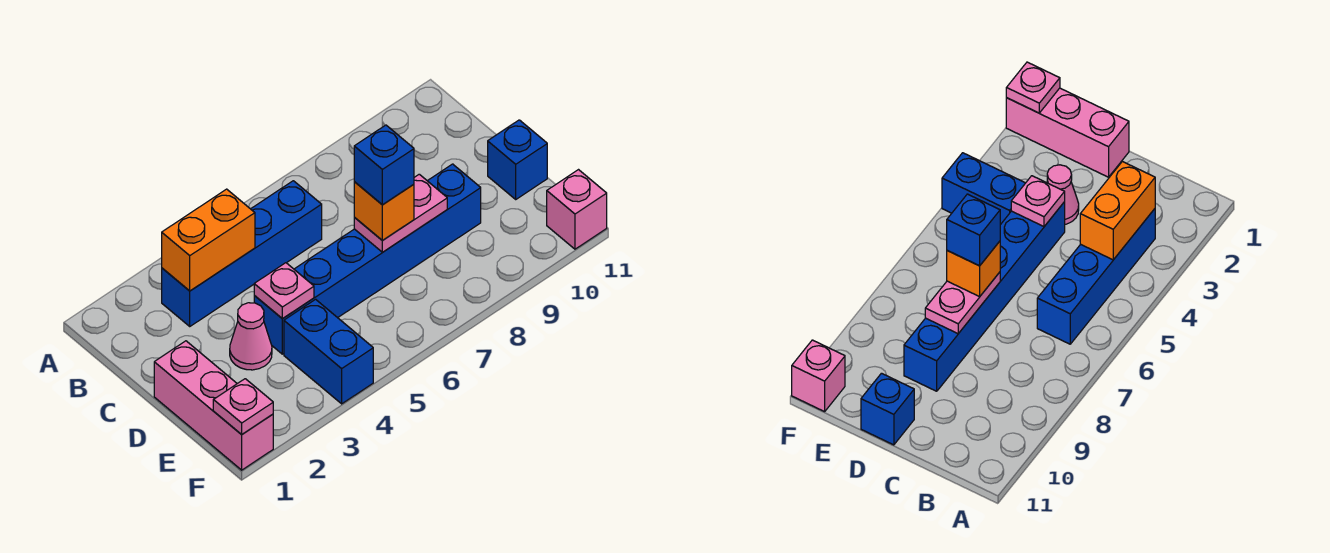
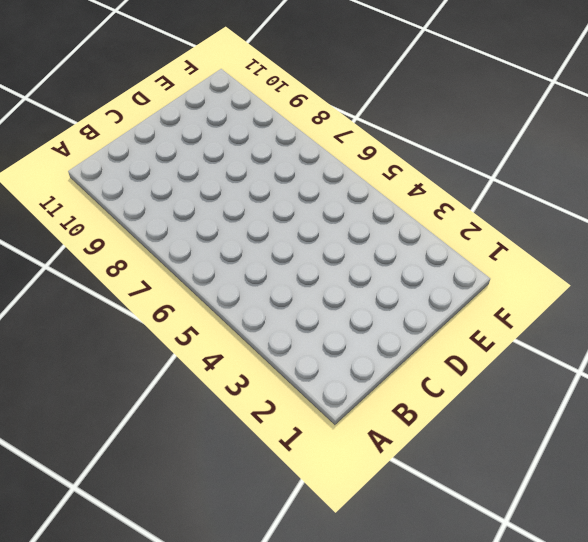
none -> blue brick B3:B6 level 1
none -> pink brick D1:F1 level 1
none -> pink cone D3 level 1

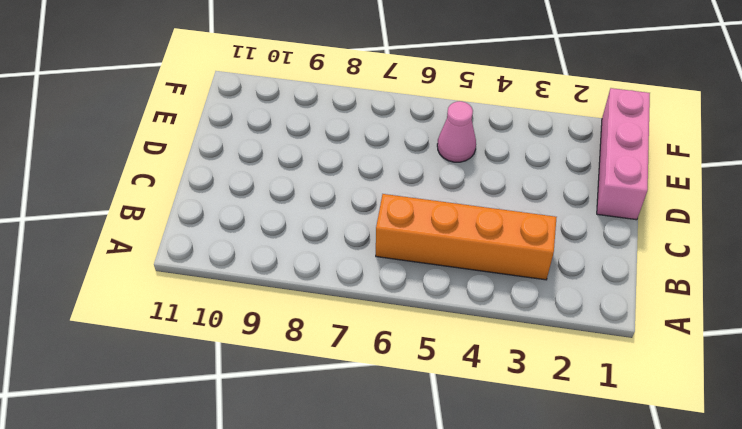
orange brick B3:B6 level 1 -> blue brick B3:B6 level 1
pink cone E5 level 1 -> pink cone D3 level 1
none -> blue brick D4:D9 level 1
none -> blue brick D11 level 1
none -> blue brick E4:F4 level 1

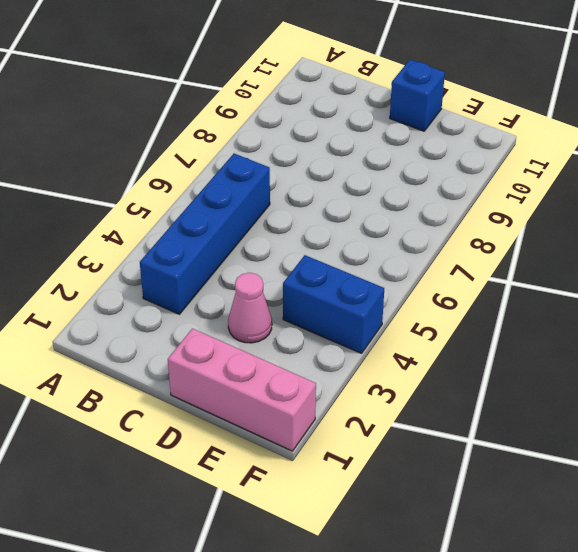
none -> blue brick D4:D9 level 1
none -> pink brick F11 level 1
none -> orange brick B3:B4 level 2

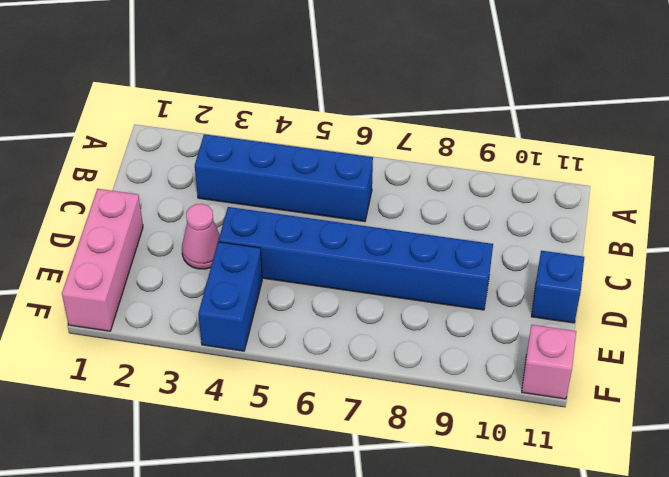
none -> orange brick B3:B4 level 2
none -> pink plate D4 level 2
none -> pink plate D7:D8 level 2

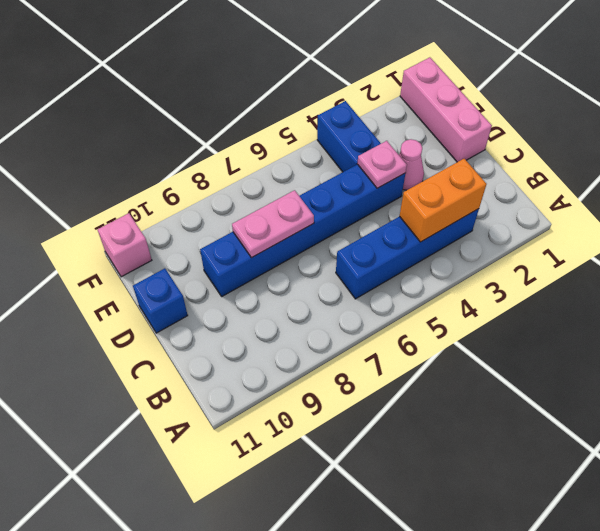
none -> pink plate F1 level 2
none -> orange brick D7 level 3
none -> blue brick D7 level 4

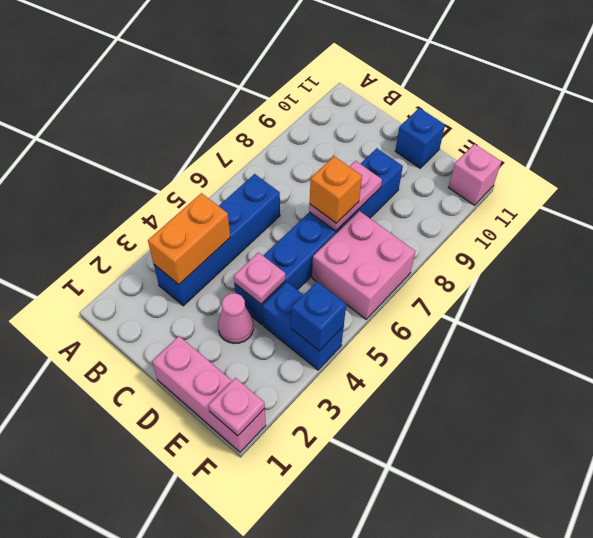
pink brick E6:F7 level 1 -> none
blue brick F4 level 2 -> blue brick D7 level 4

